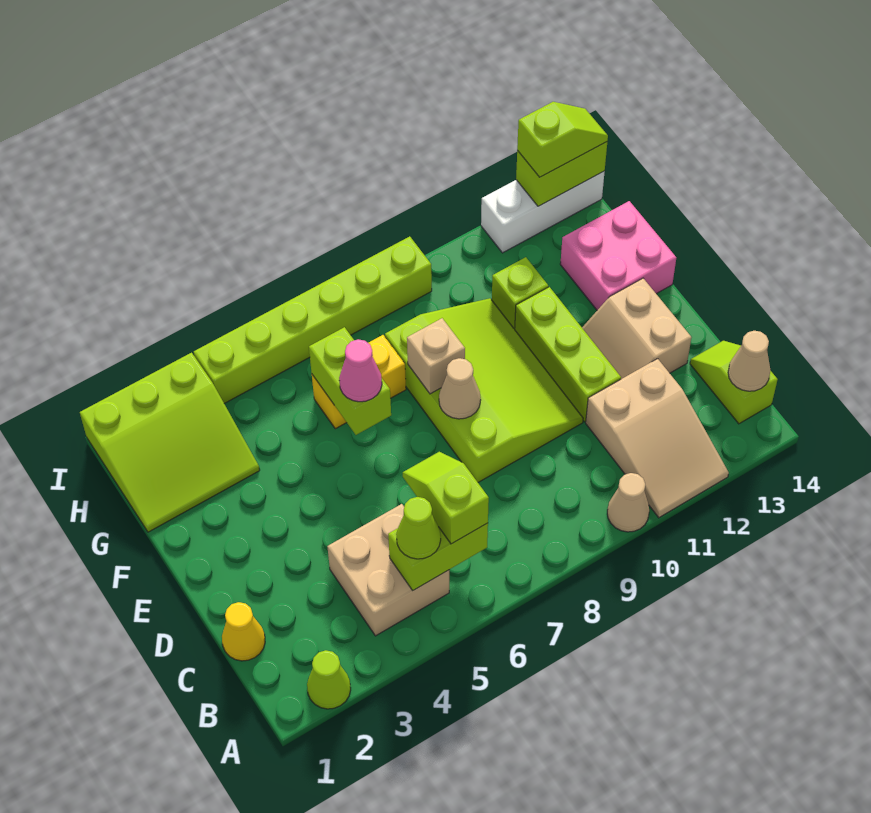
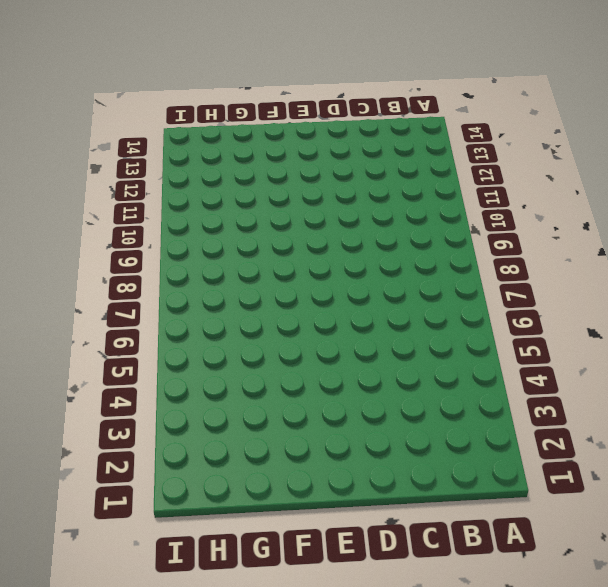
none -> lime cone A2 level 1
none -> tan cone A10 level 1
none -> tan slope A11:C12 level 1 top C

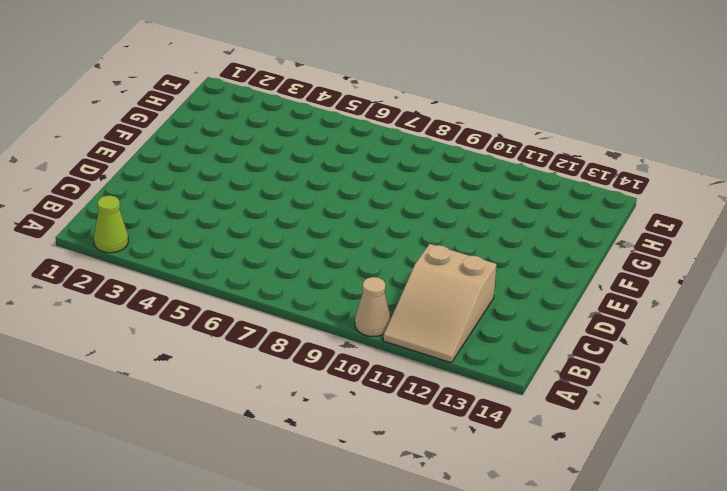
none -> tan brick B4:C5 level 1
none -> lime slope B14:C14 level 1 top B
none -> yellow cone C1 level 1

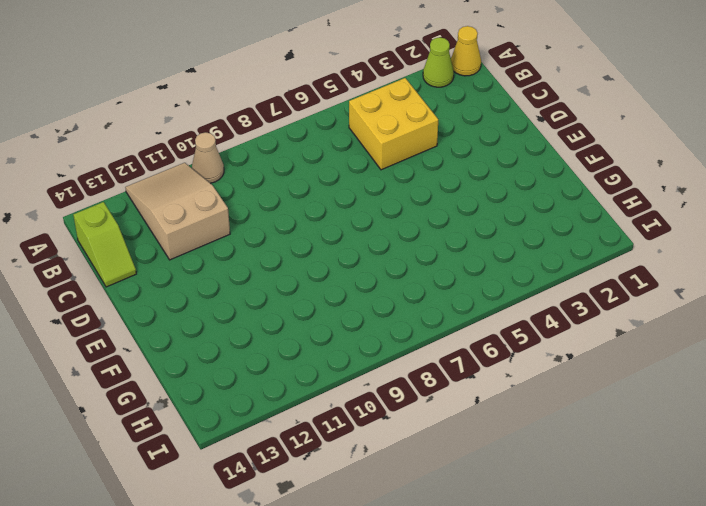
yellow cone A1 level 1 -> yellow cone C1 level 1
yellow brick B4:C5 level 1 -> tan brick B4:C5 level 1
none -> lime slope D8:G10 level 1 top 8
none -> lime brick D11:F11 level 1
none -> tan slope D12:E13 level 1 top 13

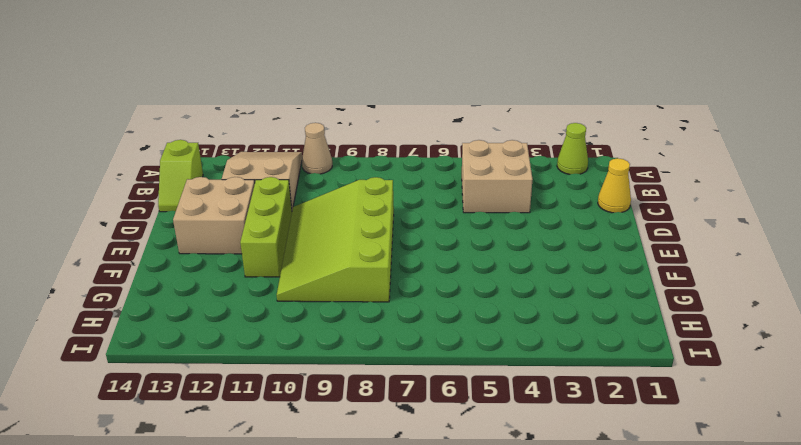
tan brick D12:E13 level 1 -> tan slope D12:E13 level 1 top 13
none -> pink brick F13:G14 level 1
none -> lime slope G1:I3 level 1 top I
none -> yellow brick G6:G7 level 1

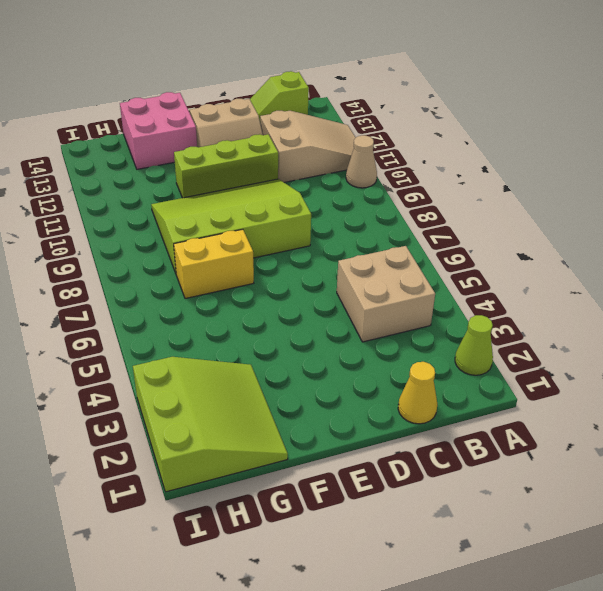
yellow brick F7:G7 level 1 -> yellow brick G6:G7 level 1
none -> lime brick G11 level 1
none -> lime brick I4:I9 level 1
none -> white brick I12:I14 level 1

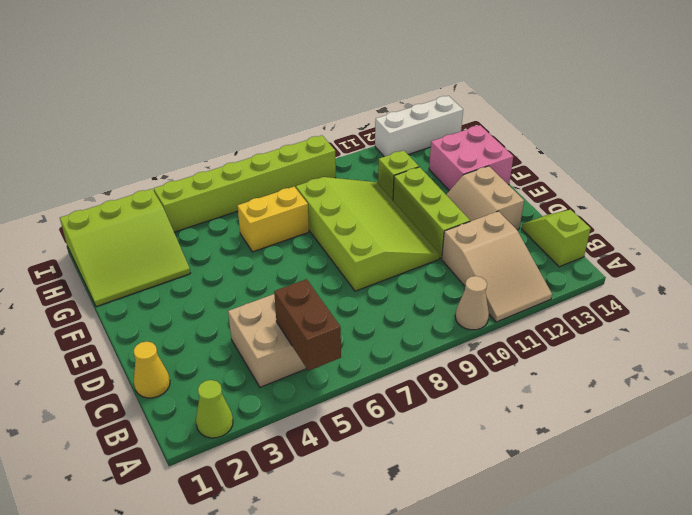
brown brick A5:B5 level 2 -> lime brick B5:B6 level 2
none -> tan cone B14 level 2
none -> tan cone E8 level 2
none -> lime brick F6:G6 level 2

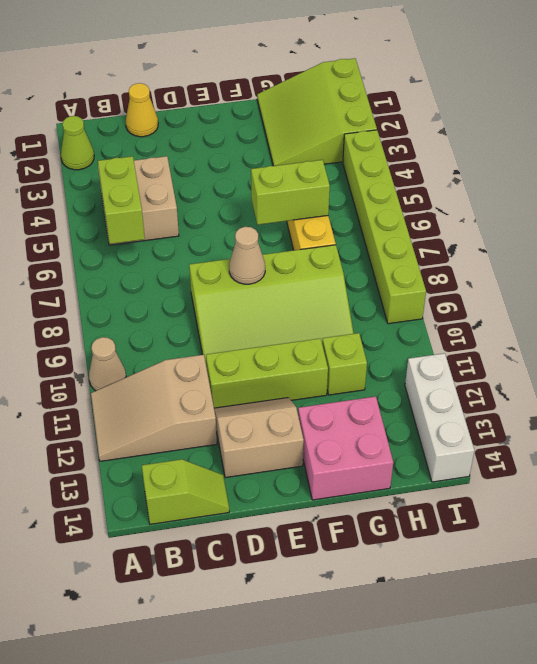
none -> tan cone B14 level 2
none -> tan brick F8 level 2
none -> lime brick I13:I14 level 2

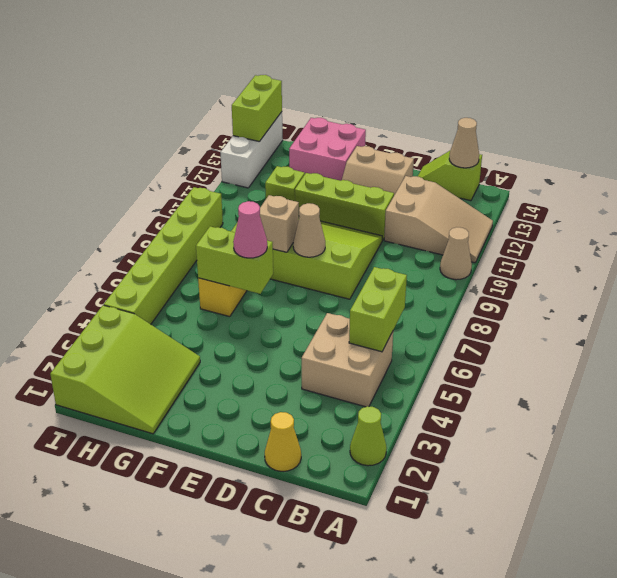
none -> lime cone B5 level 3
none -> lime slope B6:C6 level 3 top B
none -> lime slope I13:I14 level 3 top 13

